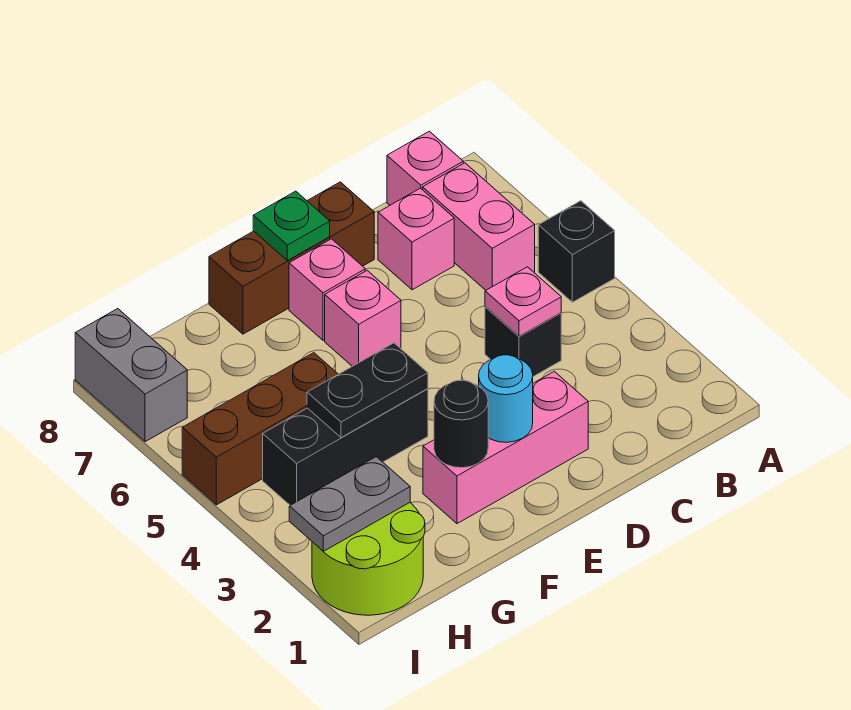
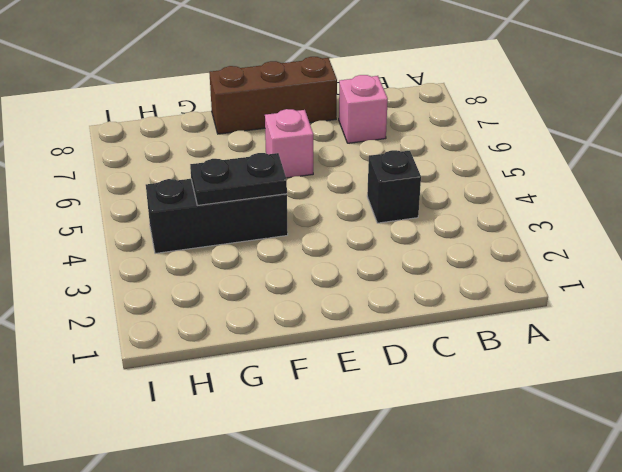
none -> black brick A5 level 1
none -> pink brick B6:B7 level 1
none -> pink brick B8 level 1

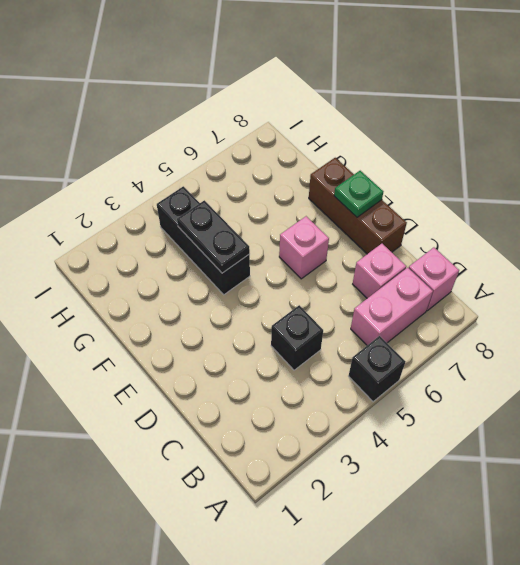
none -> pink brick D2:F2 level 1
none -> pink brick E7 level 1
none -> brown brick G5:I5 level 1

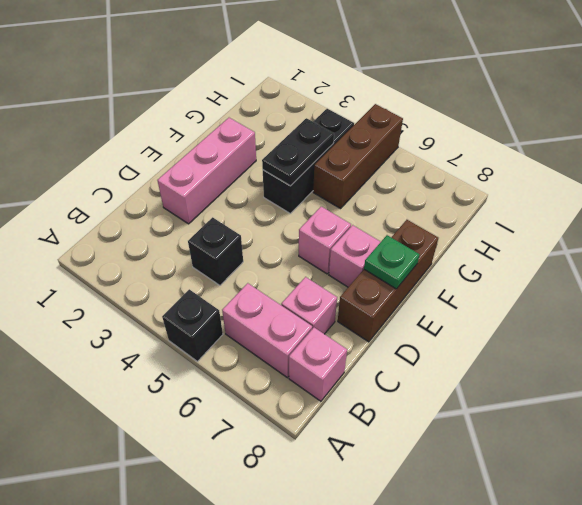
none -> lime round brick H1:I2 level 1
none -> grey brick I7:I8 level 1
none -> pink plate C4 level 2

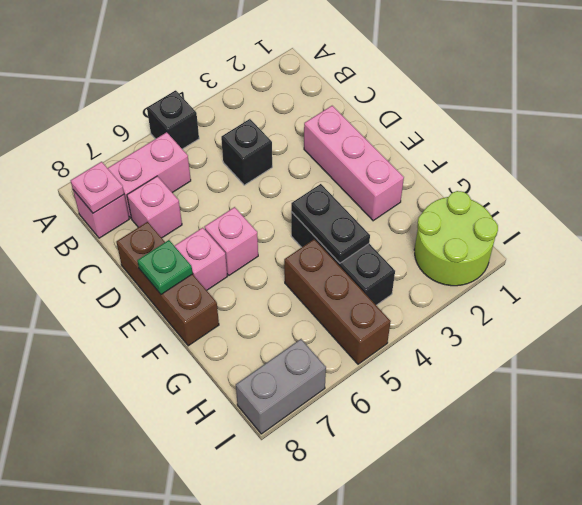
pink plate B8 level 2 -> pink plate C4 level 2
none -> cyan round brick E2 level 2
none -> black round brick F2 level 2
none -> grey plate H2:I2 level 2

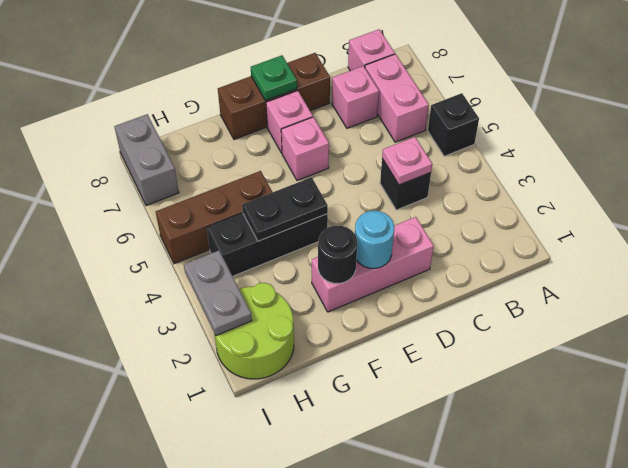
grey plate I2:I3 level 2 -> grey plate H2:I2 level 2

